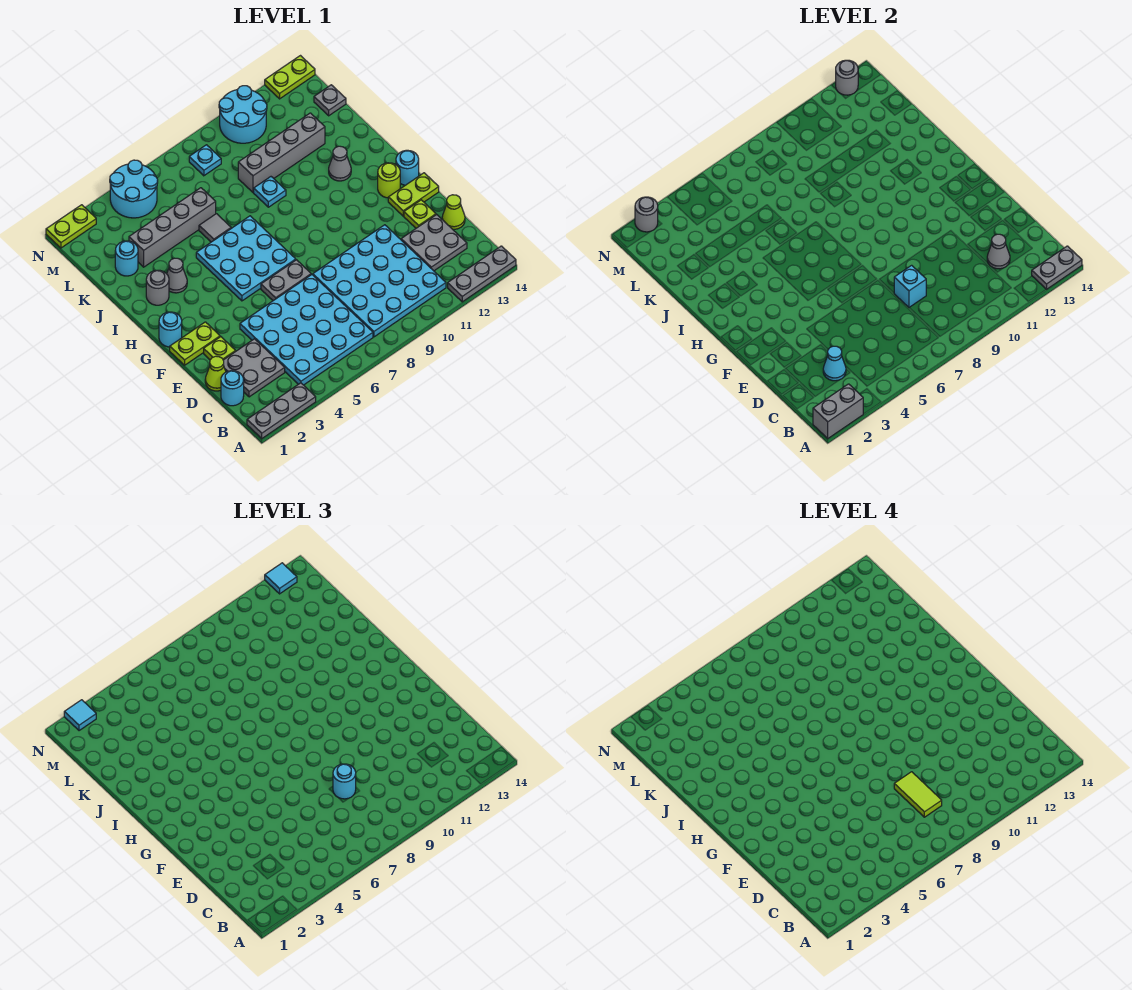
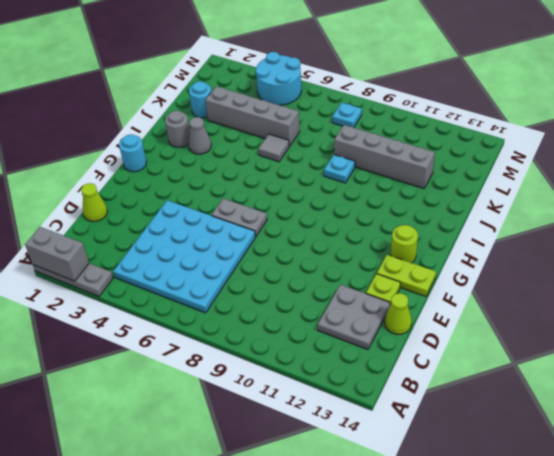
none -> grey plate A12:A14 level 1
none -> cyan plate B8:E11 level 1
none -> cyan round brick C1 level 1
none -> grey plate C2:D3 level 1

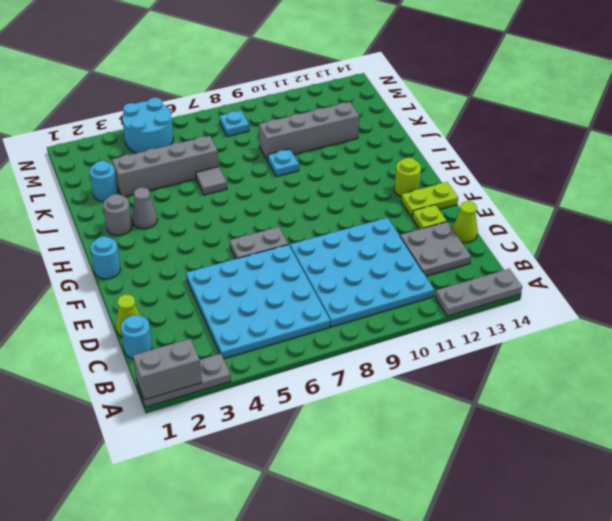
none -> grey plate C2:D3 level 1
none -> lime plate E2 level 1
none -> lime plate F1:F2 level 1
none -> cyan plate G5:I7 level 1

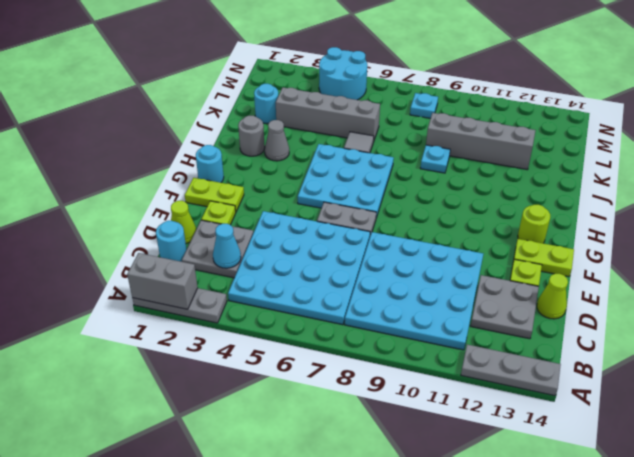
none -> cyan round brick G14 level 1
none -> grey cone I12 level 1
none -> grey plate L14 level 1
none -> cyan round brick M10:N11 level 1

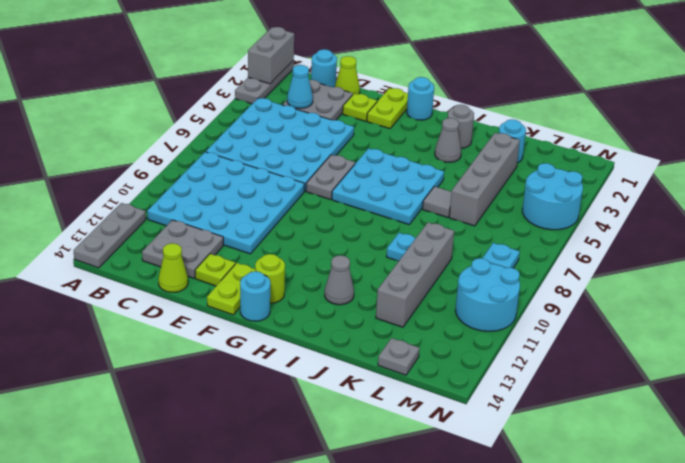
none -> lime plate N1:N2 level 1
none -> lime plate N13:N14 level 1
none -> grey plate A13:A14 level 2
none -> grey cone C12 level 2

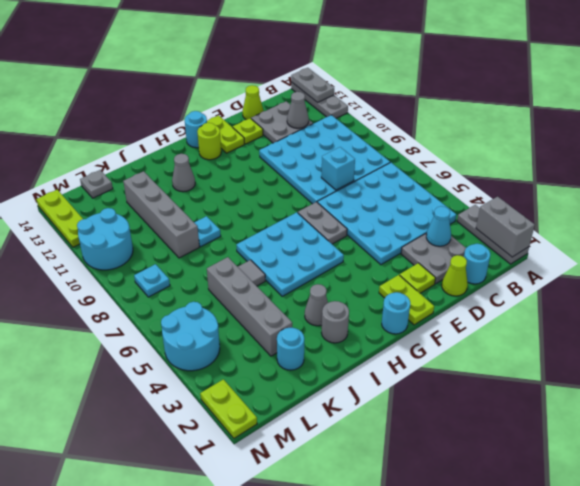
lime plate N12:N14 level 1 -> lime plate N13:N14 level 1
none -> grey round brick N2 level 2
none -> grey round brick N13 level 2
none -> cyan round brick D8 level 3
none -> cyan tile N2 level 3

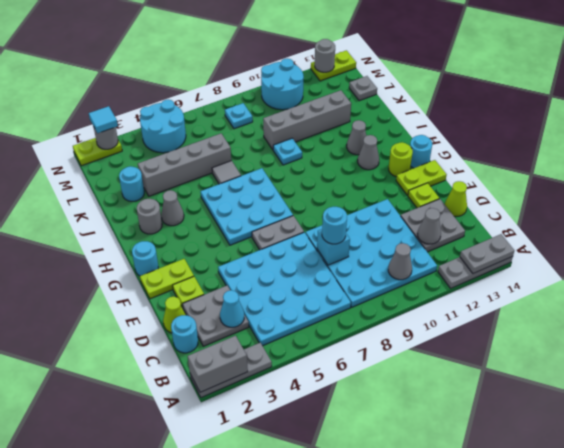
grey cone B10 level 2 -> none
grey cone H12 level 1 -> none
none -> cyan tile N13 level 3
none -> lime tile C8:D8 level 4

